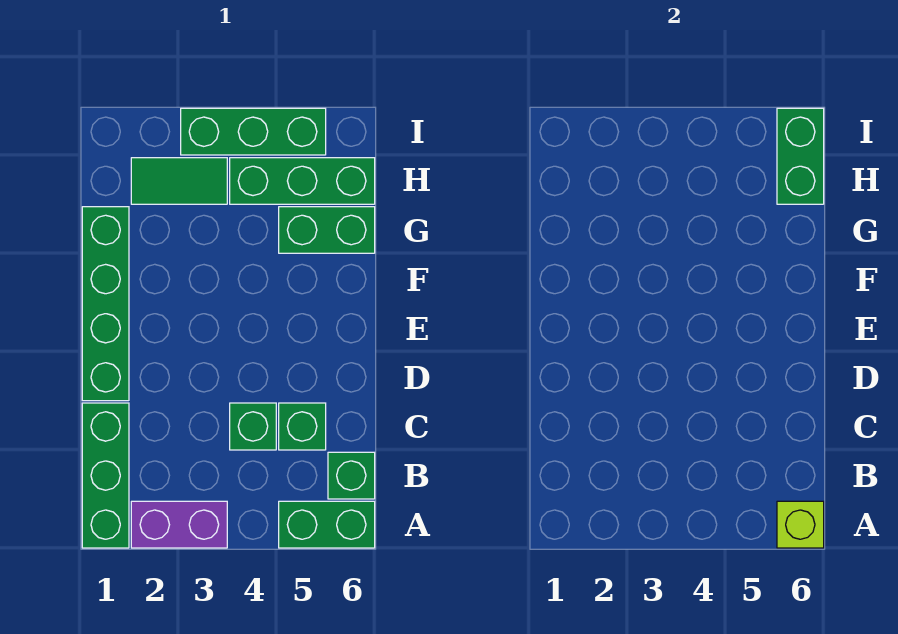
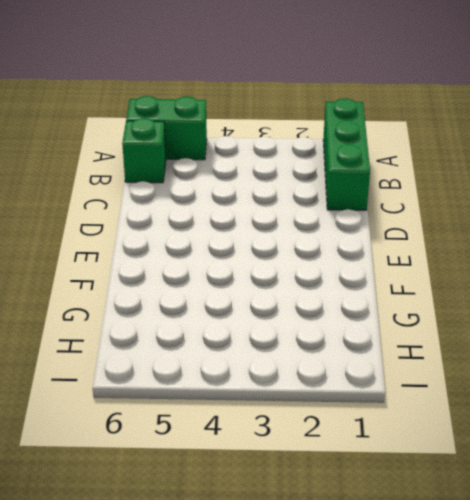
none -> purple brick A2:A3 level 1
none -> green brick C4 level 1
none -> green brick C5 level 1

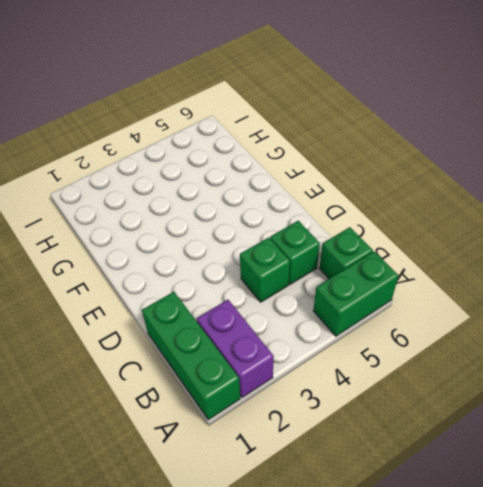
purple brick A2:B2 level 1 -> purple brick A2:A3 level 1
none -> green brick D1:G1 level 1
none -> green brick G5:G6 level 1
none -> green tile H2:H3 level 1

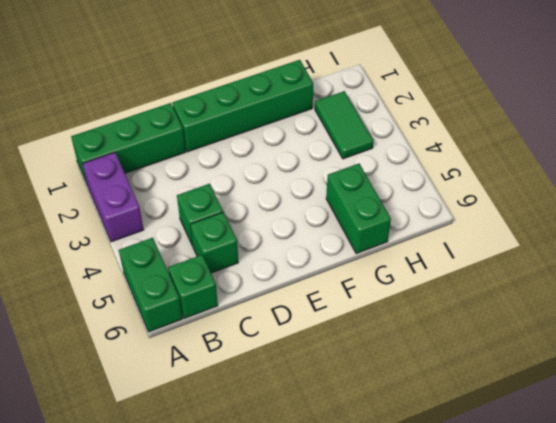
none -> green brick H4:H6 level 1
none -> green brick I3:I5 level 1
none -> lime brick A6 level 2

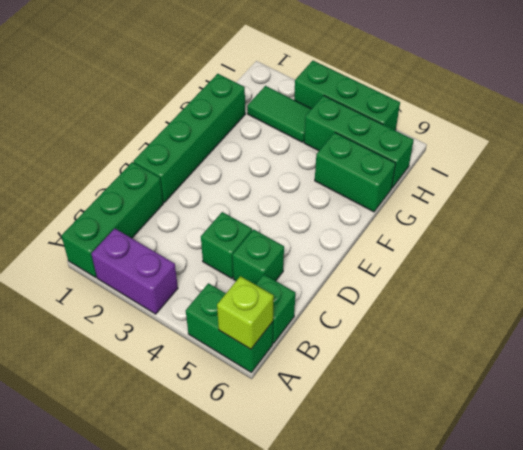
none -> green brick H6:I6 level 2

